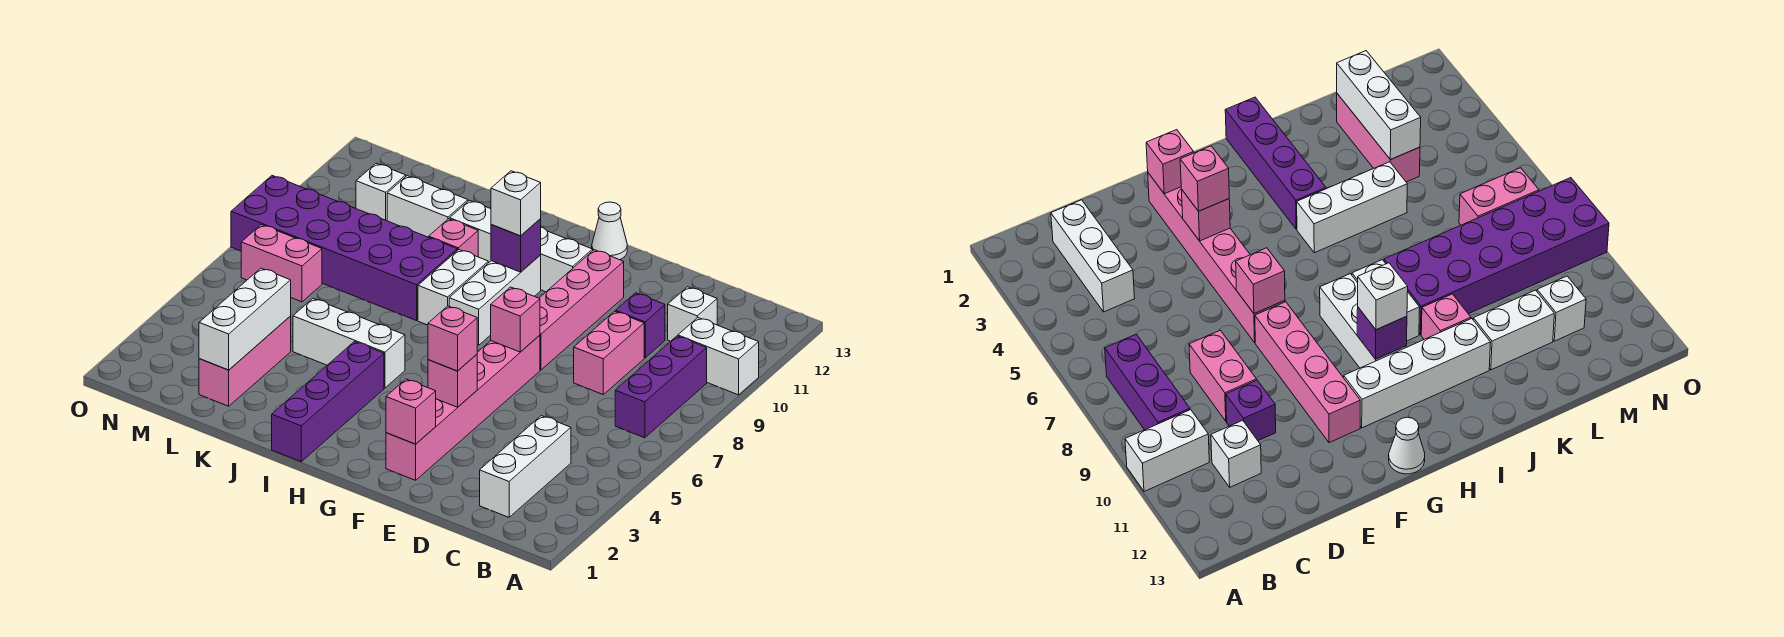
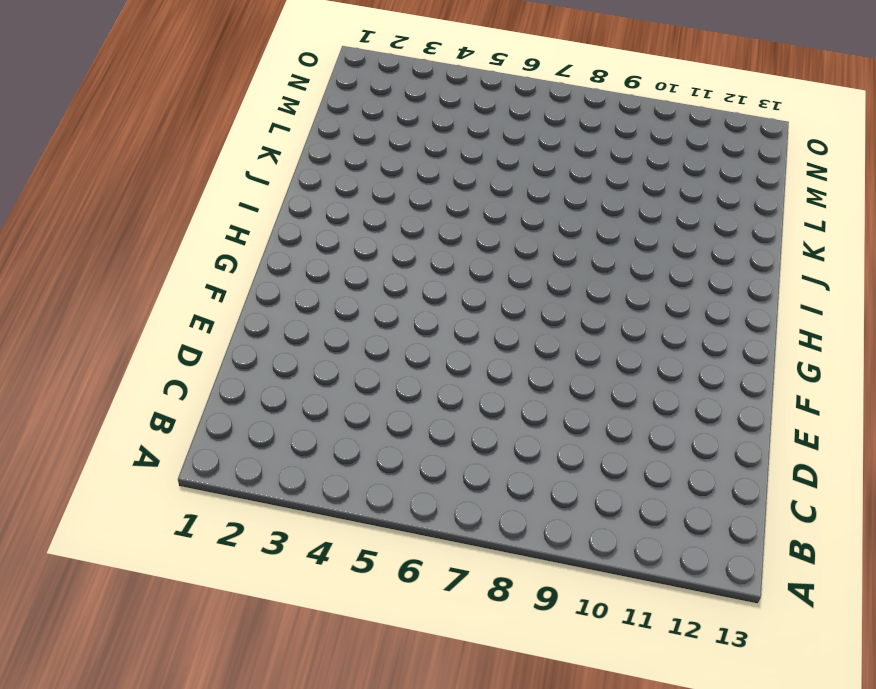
none -> white brick A10:B10 level 1
none -> purple brick B7:B9 level 1
none -> white brick C2:C4 level 1

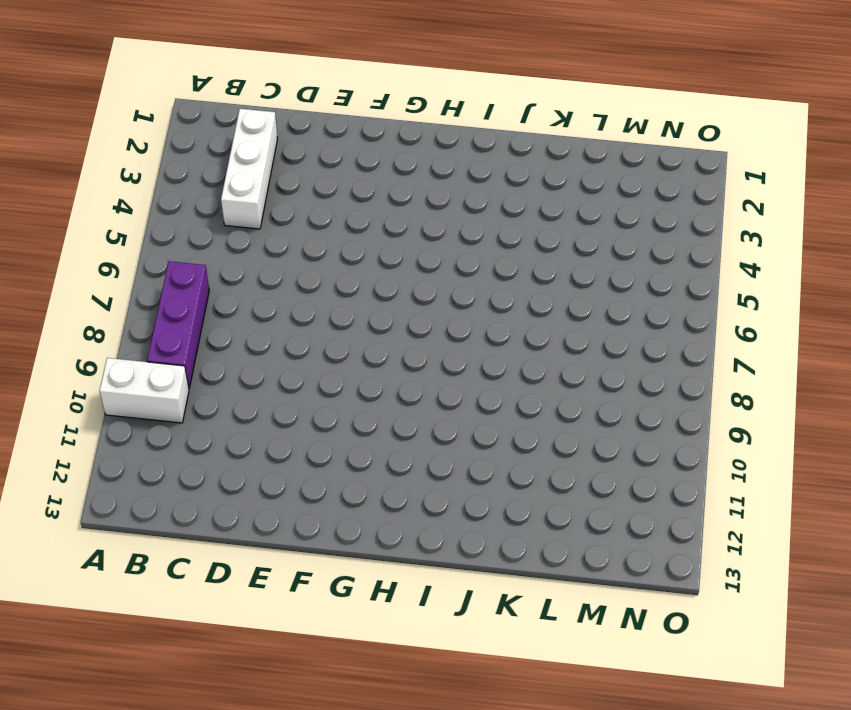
none -> white brick C11 level 1
none -> pink brick D8:D9 level 1
none -> purple brick D10 level 1

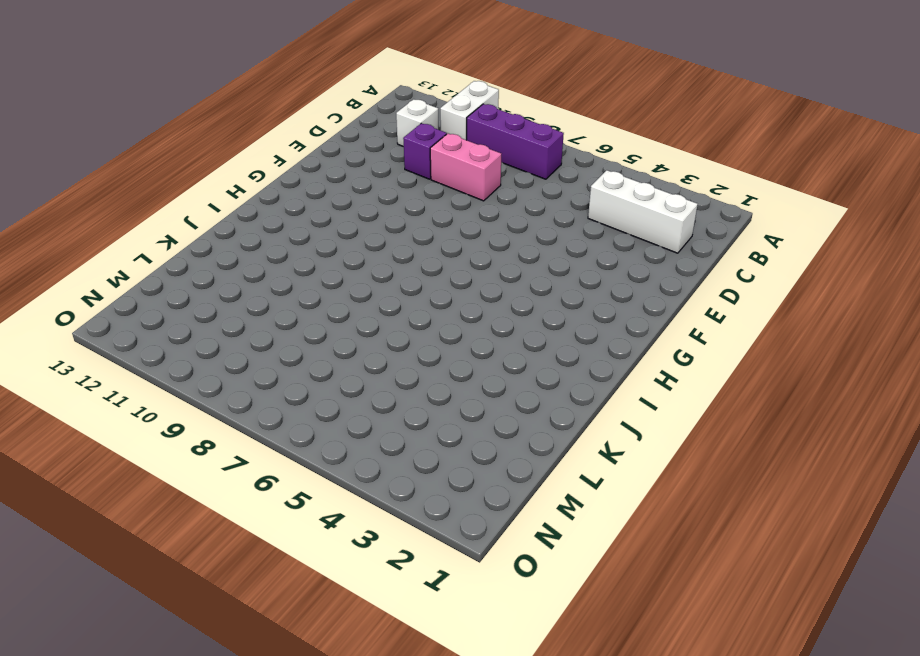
none -> pink brick F2:F7 level 1
none -> pink brick F8:F11 level 1
none -> white brick G11:J11 level 1

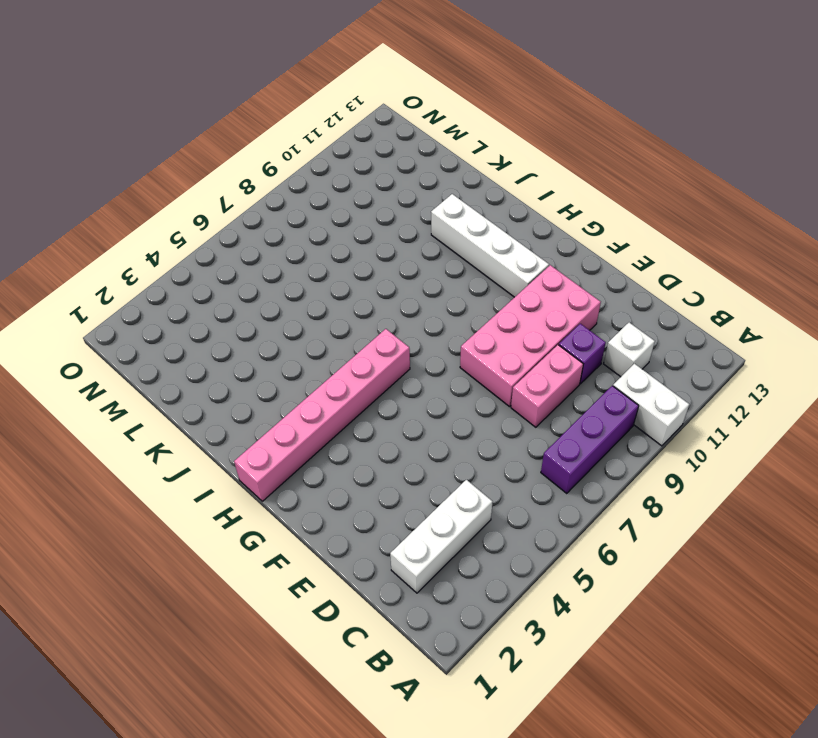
pink brick E8:F11 level 1 -> pink brick F8:F11 level 1
pink brick H1:H6 level 1 -> pink brick F2:F7 level 1
none -> white cone G13 level 1
none -> white brick H8:H10 level 1
none -> purple brick I1:I4 level 1

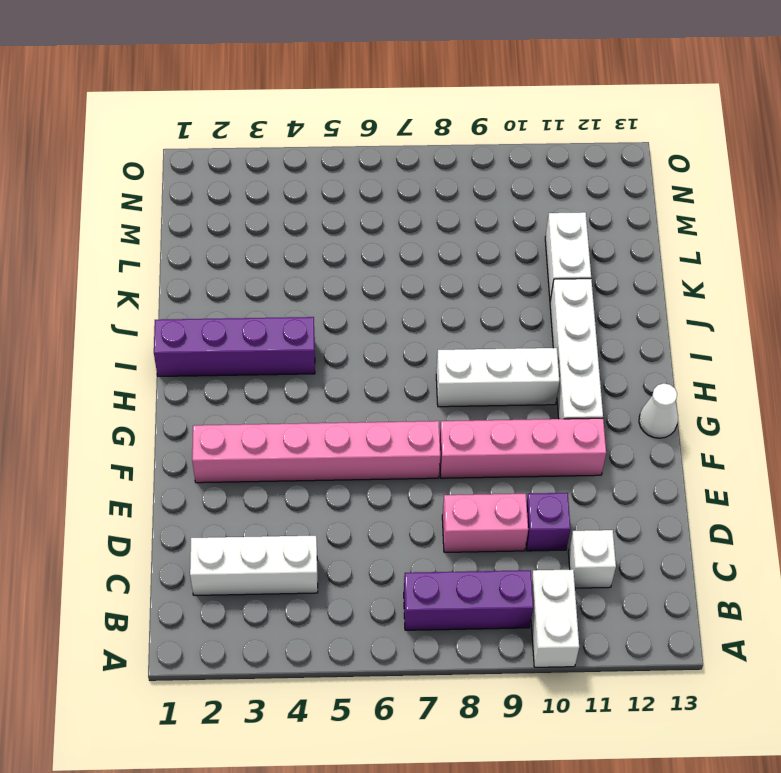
none -> white brick I5:K5 level 1
none -> white brick I8:I9 level 1
none -> purple brick J8:O9 level 1

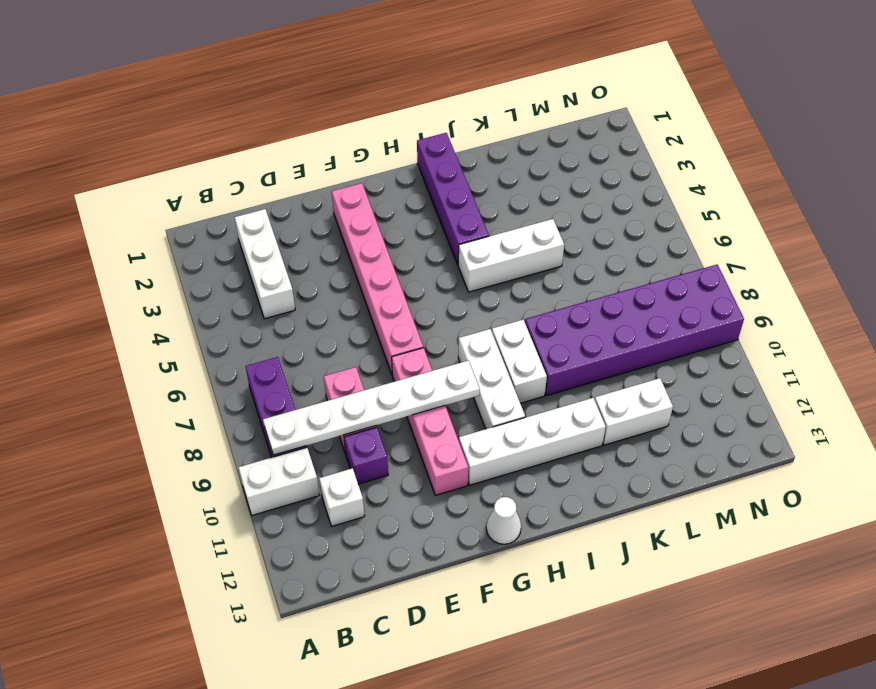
white plate B9:G9 level 2 -> none
none -> pink brick J10 level 1
none -> pink brick L2:L4 level 1
none -> pink brick M7:N7 level 1

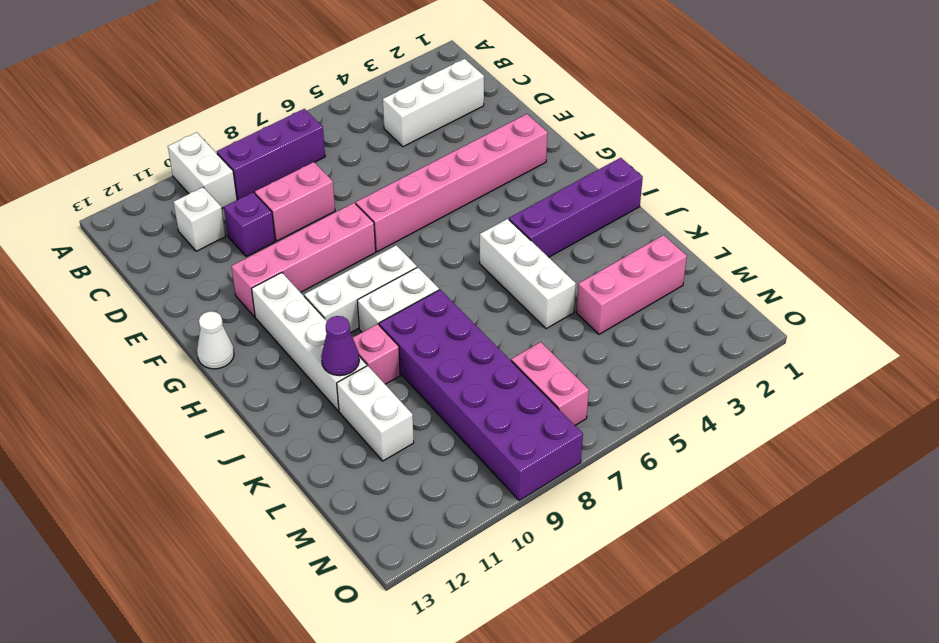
purple cone J11 level 2 -> none
none -> white brick M11 level 1
none -> pink brick F2 level 2
none -> pink brick F4 level 2

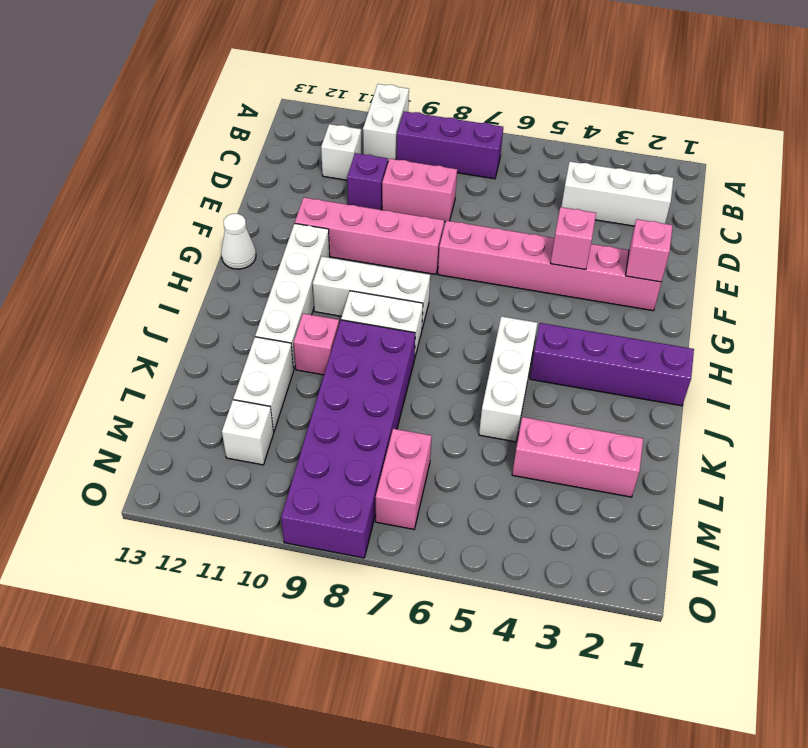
none -> pink brick F7 level 2
none -> purple brick H10 level 2
none -> white brick L2:L4 level 2

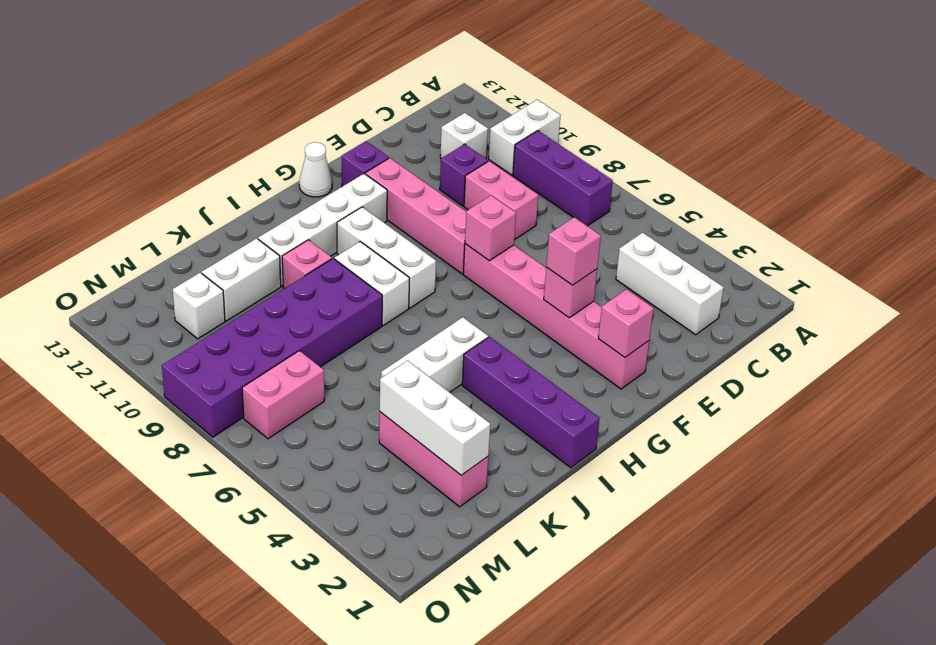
purple brick F12 level 1 -> purple brick H10 level 2
none -> white brick H10 level 3

